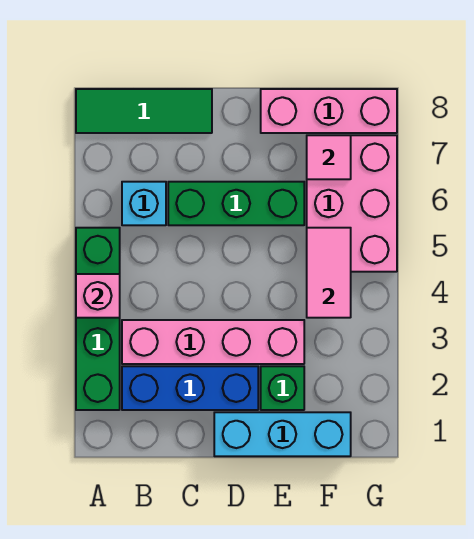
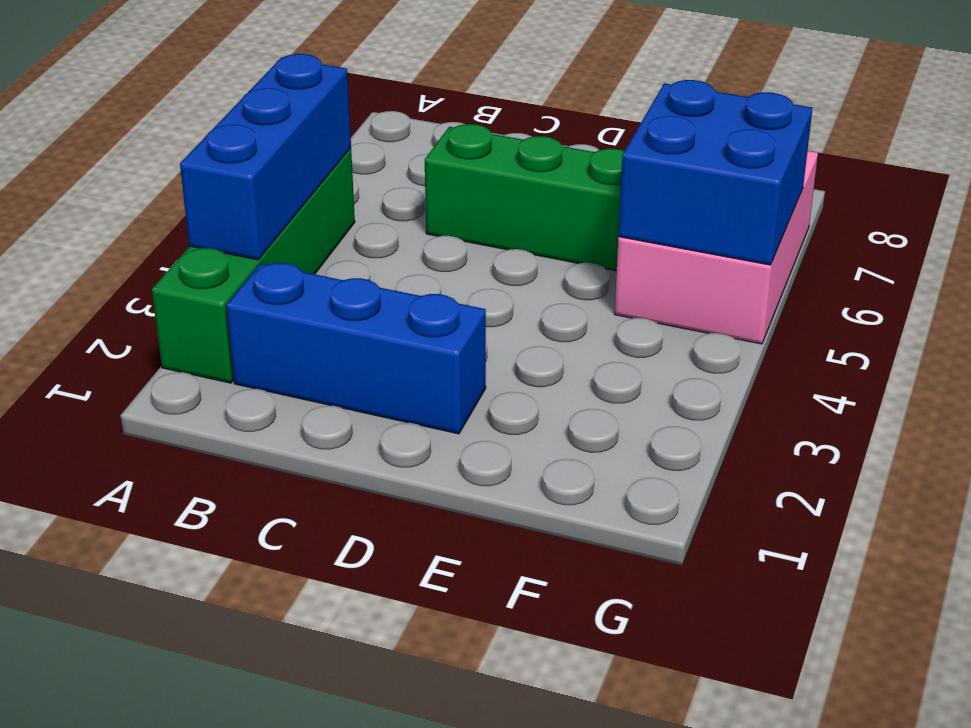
blue brick A3:A5 level 2 -> pink brick A4 level 2
blue brick F5:G6 level 2 -> pink tile F4:F5 level 2
none -> green tile A8:C8 level 1
none -> pink brick B3:E3 level 1
none -> cyan brick B6 level 1

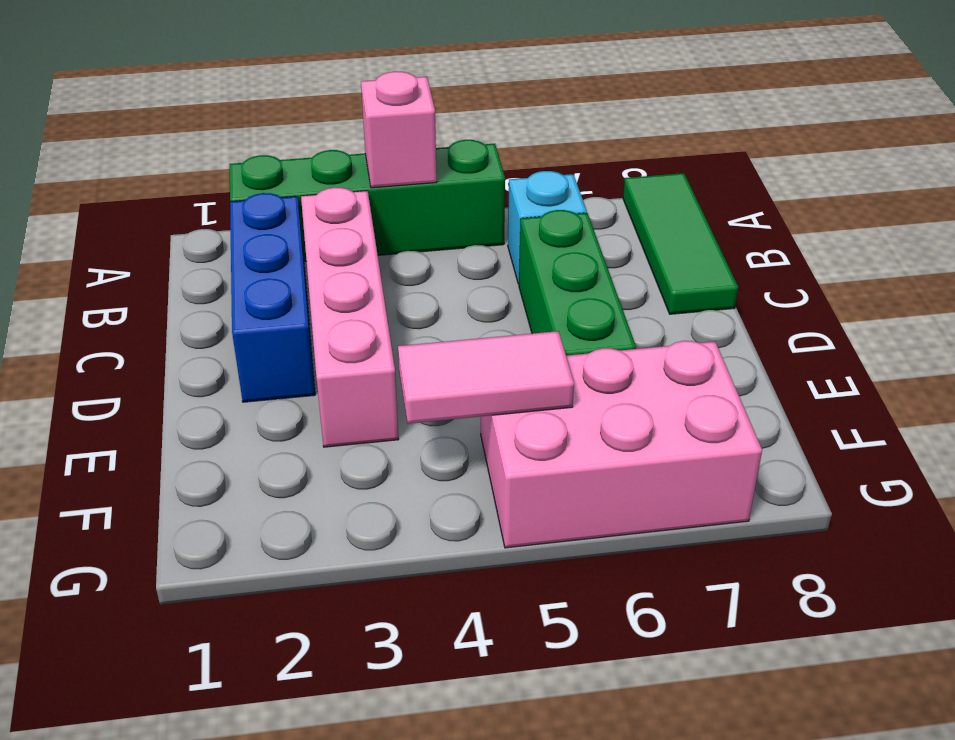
none -> cyan brick D1:F1 level 1
none -> green brick E2 level 1
none -> pink brick E8:G8 level 1

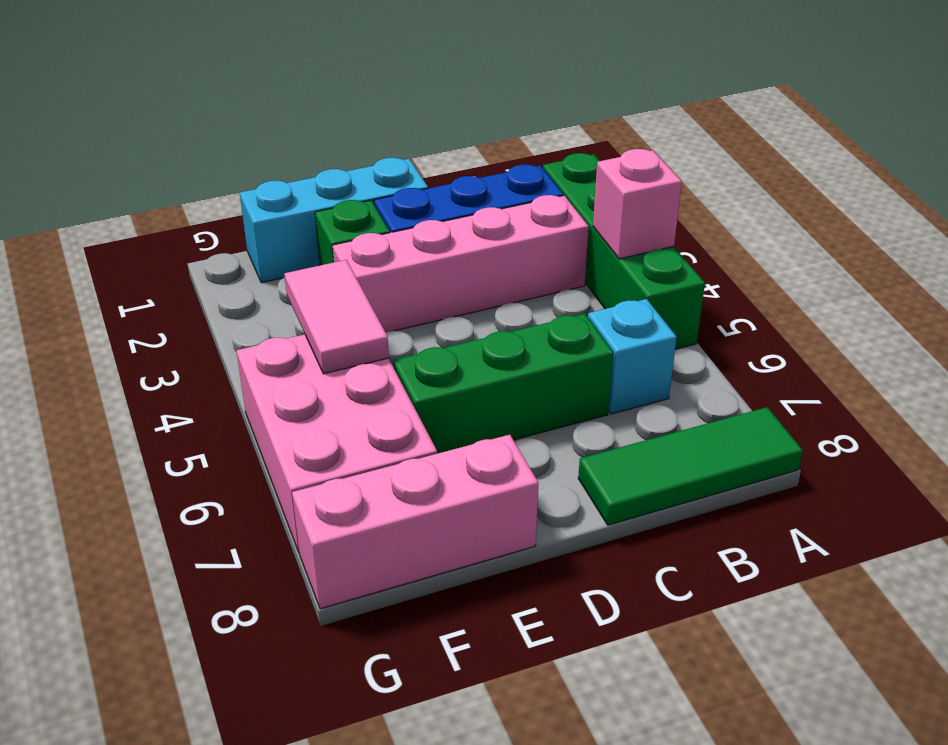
none -> pink tile F7 level 2

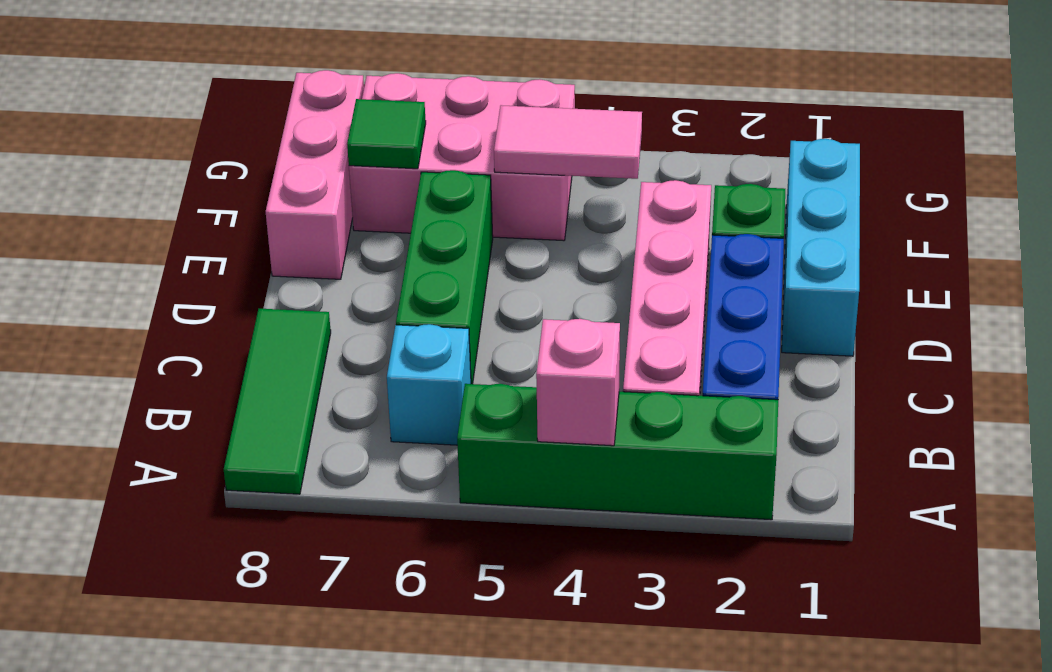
green tile F7 level 2 -> pink tile F7 level 2

